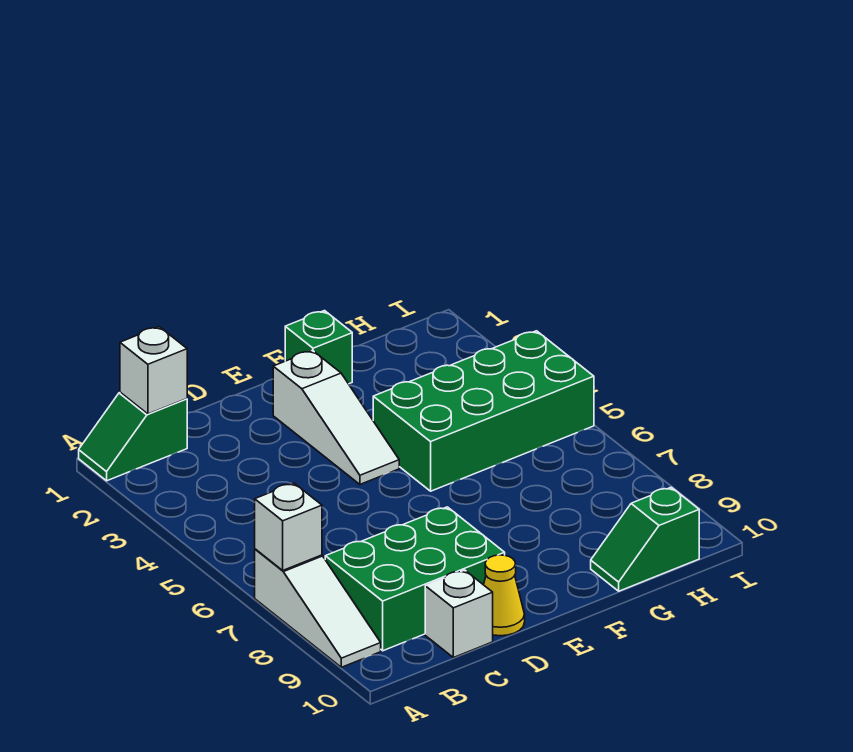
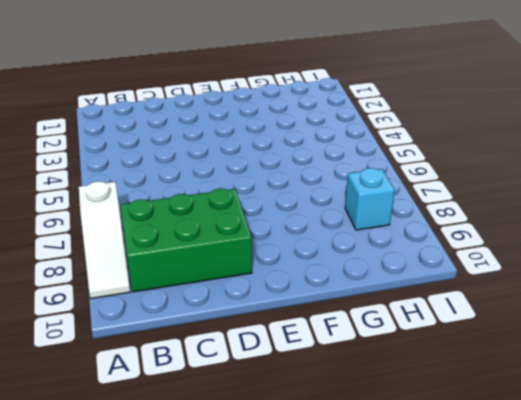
cyan brick H8 level 1 -> none
none -> green slope A1:B1 level 1 top B
none -> white brick C10 level 1

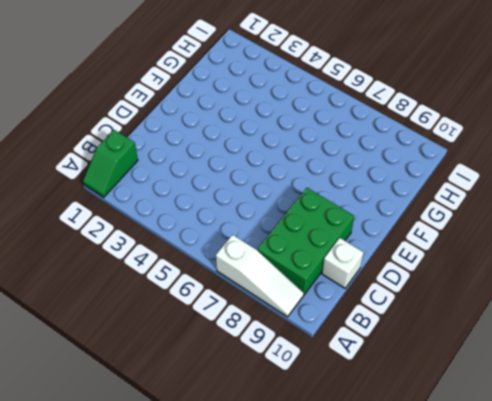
none -> yellow cone D10 level 1
none -> white slope E2:E4 level 1 top 2

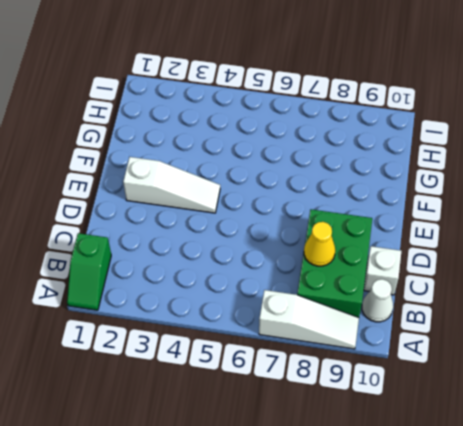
white cone B10 level 1 -> none
yellow cone C8 level 2 -> yellow cone D10 level 1
none -> green brick F1 level 1
none -> green brick F4:I5 level 1

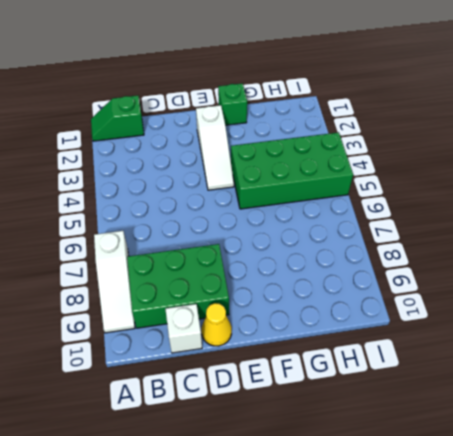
none -> green slope G10:H10 level 1 top H
none -> white brick A7 level 2

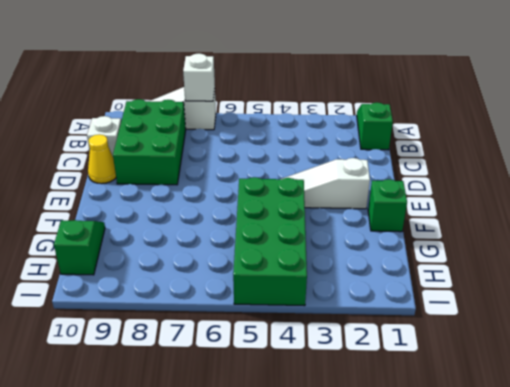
none -> white brick B1 level 2

